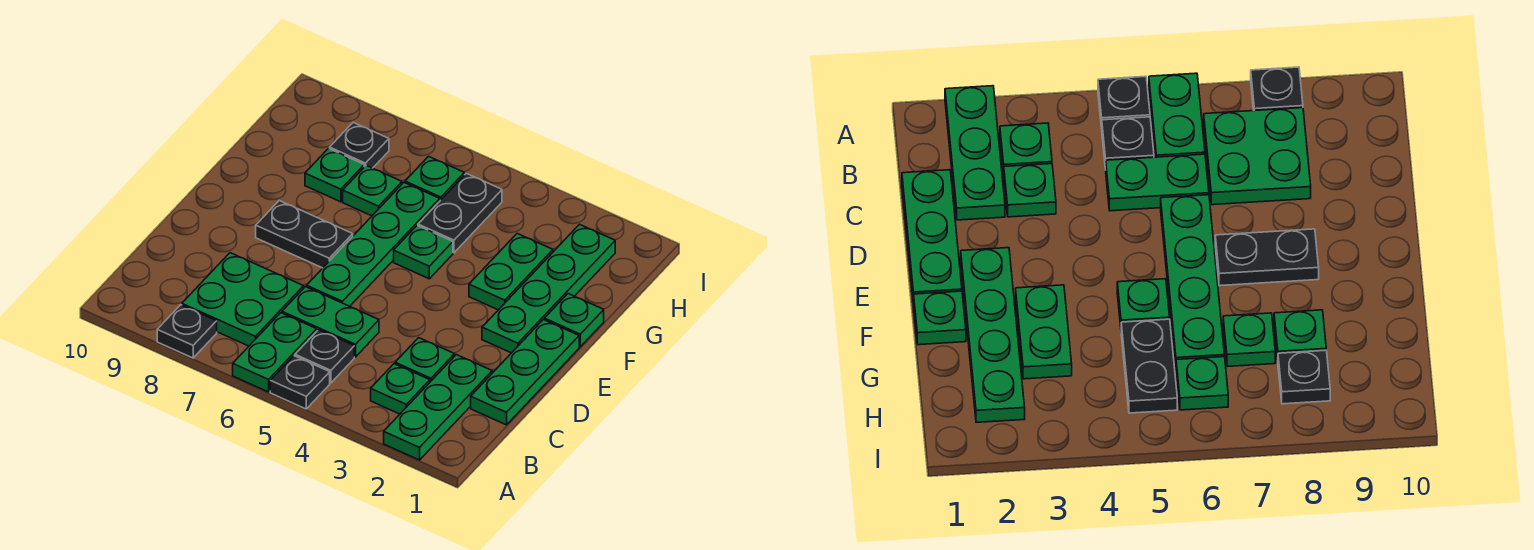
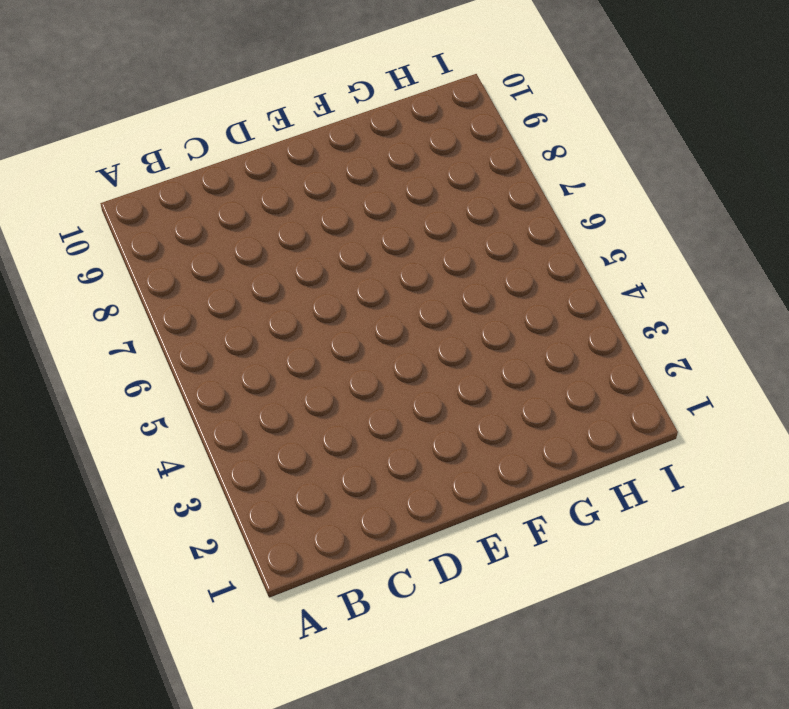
none -> green plate A2:C2 level 1
none -> black plate A5 level 1
none -> green plate A6:B6 level 1

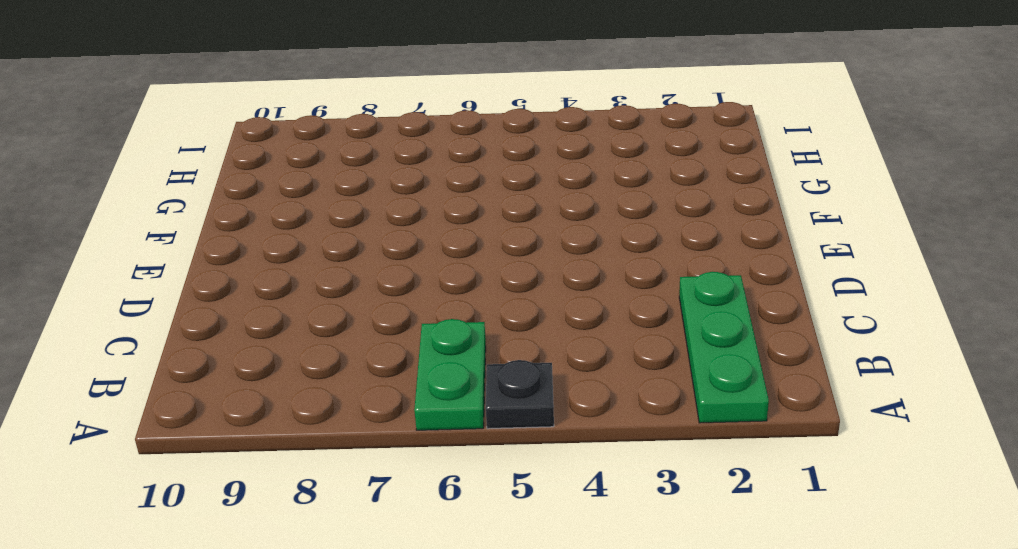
none -> black plate A8 level 1
none -> green plate B3 level 1
none -> black plate B5 level 1

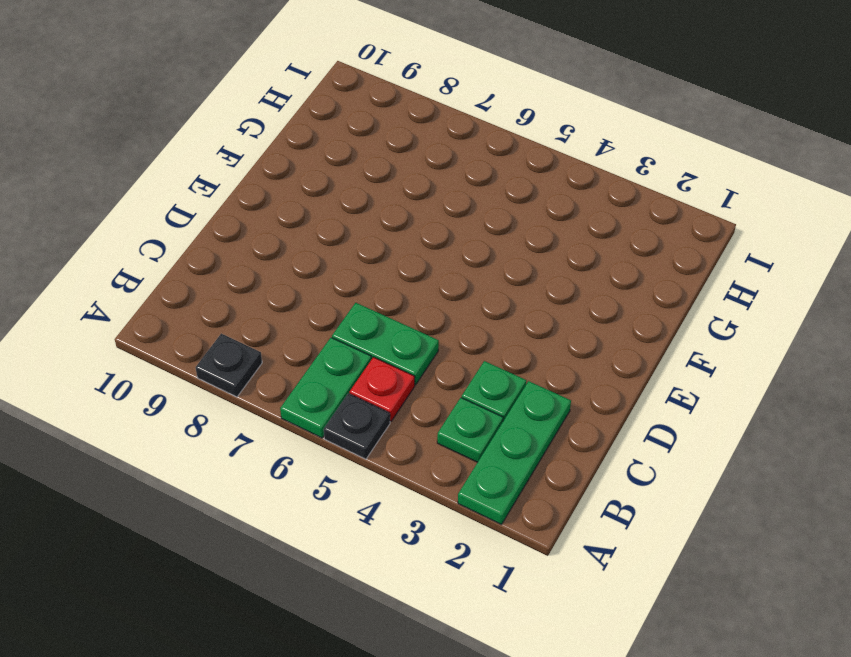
red plate B5 level 1 -> black plate B5 level 1
none -> green plate B7:C8 level 1
none -> green plate C1:E1 level 1
none -> green plate D6:G6 level 1

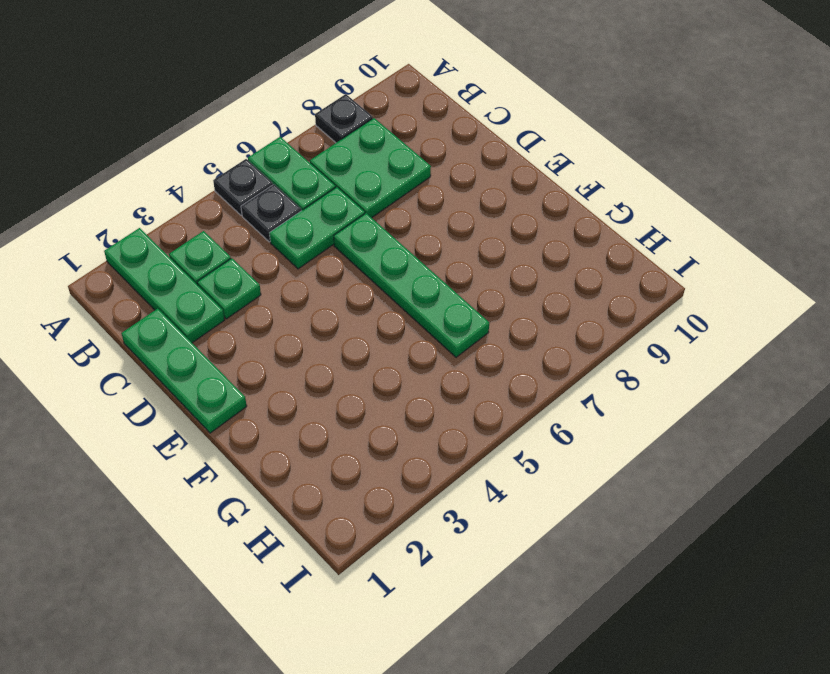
none -> green plate E2:H2 level 1
none -> black plate E7:E8 level 1
none -> green plate F1 level 1

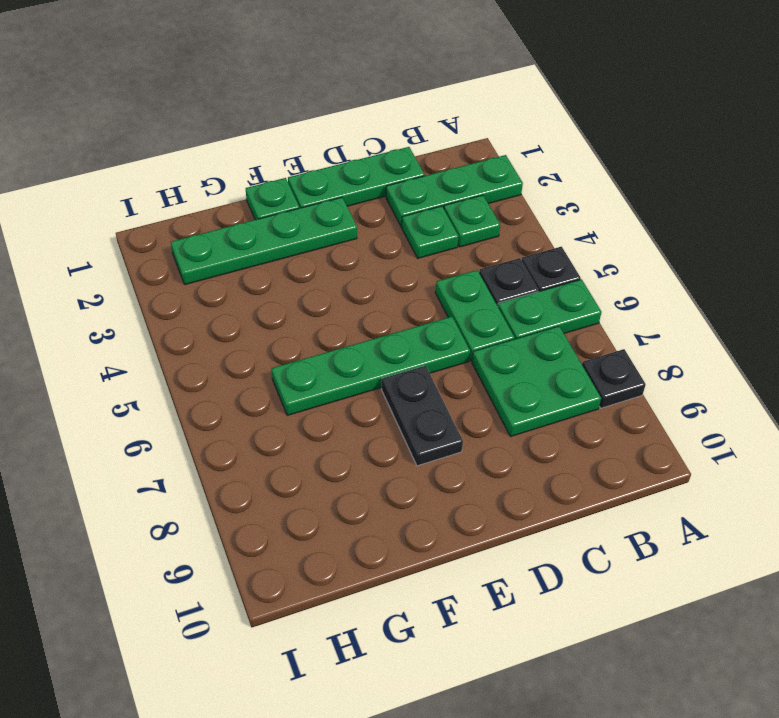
none -> green plate F3:G3 level 1
none -> green plate F5 level 1
none -> black plate G5:H5 level 1

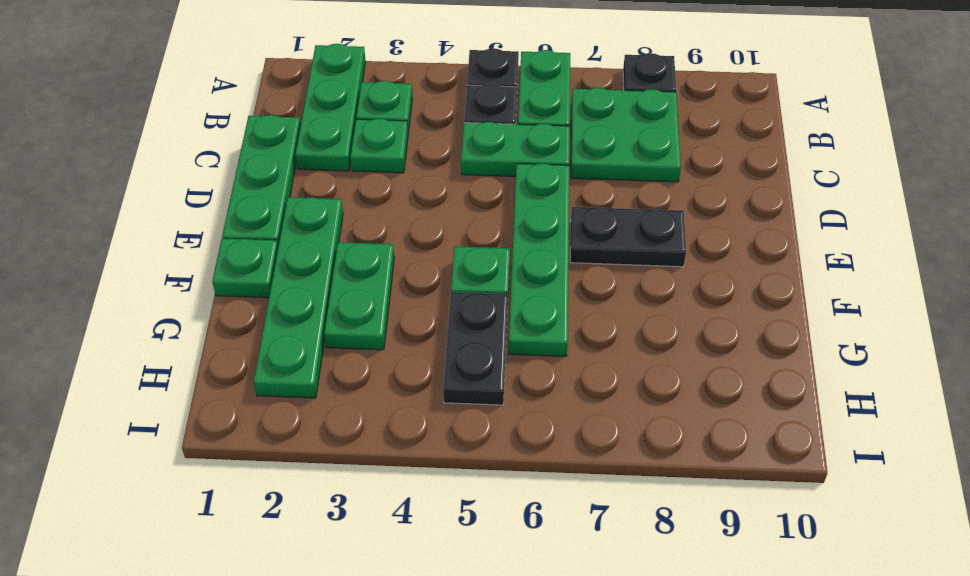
none -> green plate G7 level 1
none -> green plate G8 level 1
none -> green plate H6 level 1

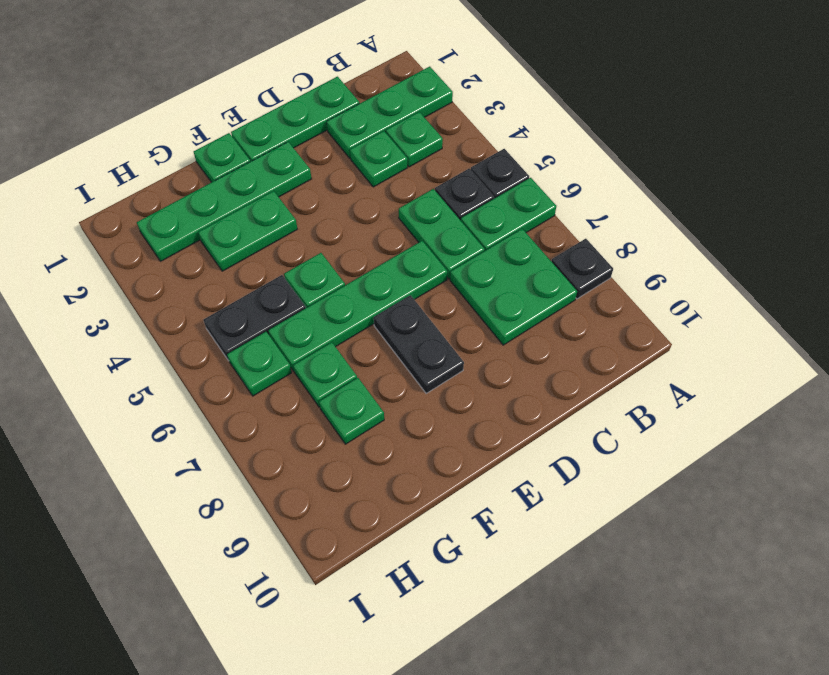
none -> black plate H8 level 1

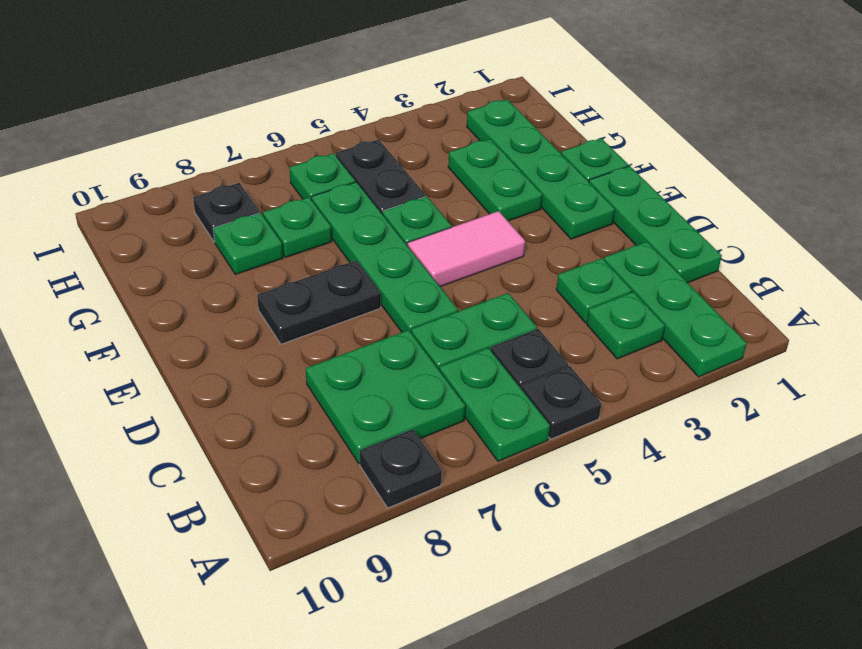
pink tile E4:E5 level 1 -> none

